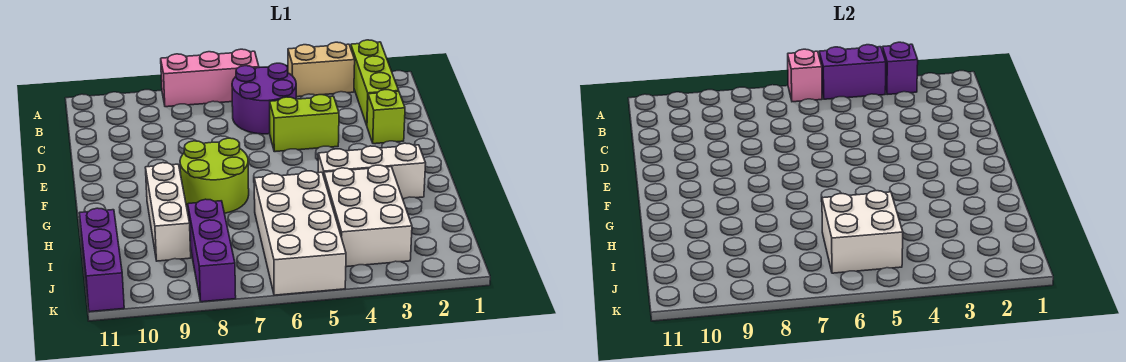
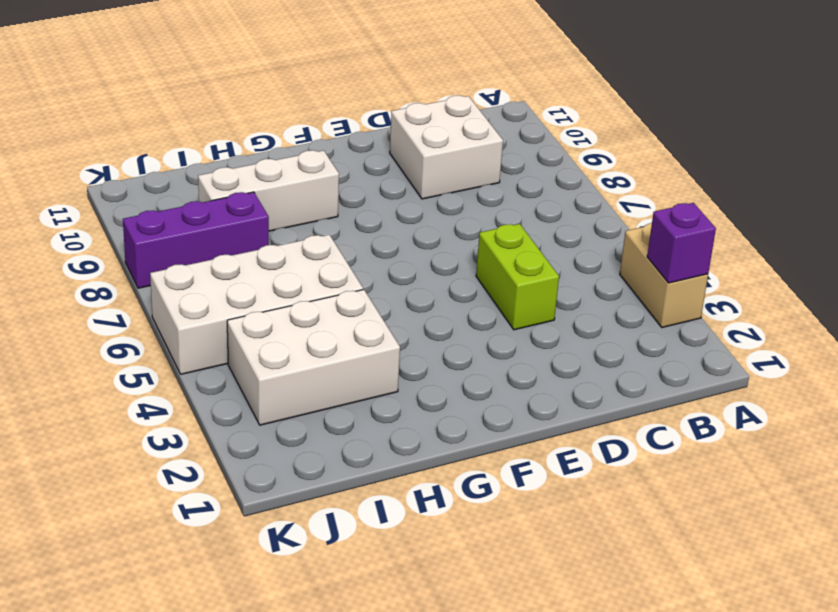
white brick C9:D10 level 1 -> white brick I5:J6 level 2
none -> lime brick A2:C2 level 1
none -> pink brick A6:A8 level 1
none -> purple round brick B5:C6 level 1

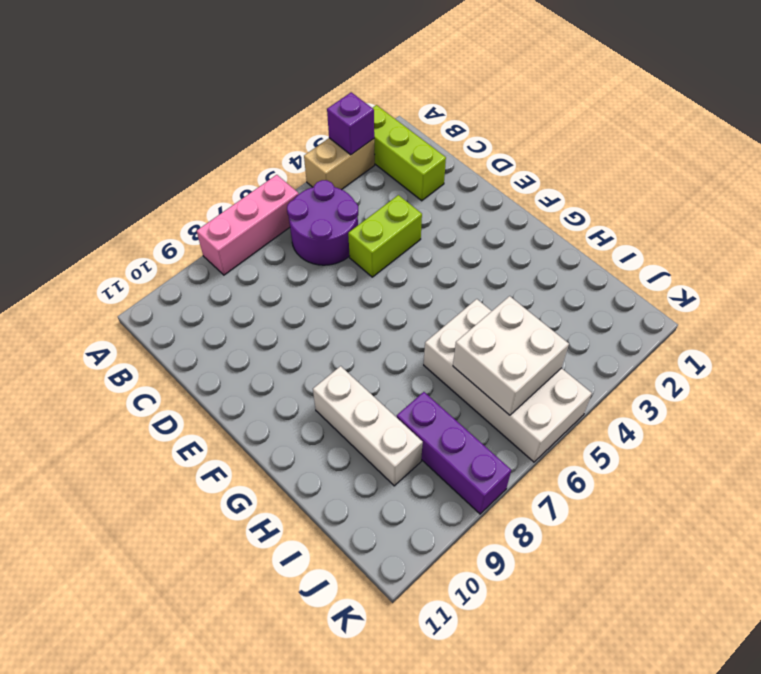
none -> lime brick D2 level 1
none -> lime round brick F7:G8 level 1
none -> white brick G2:G4 level 1

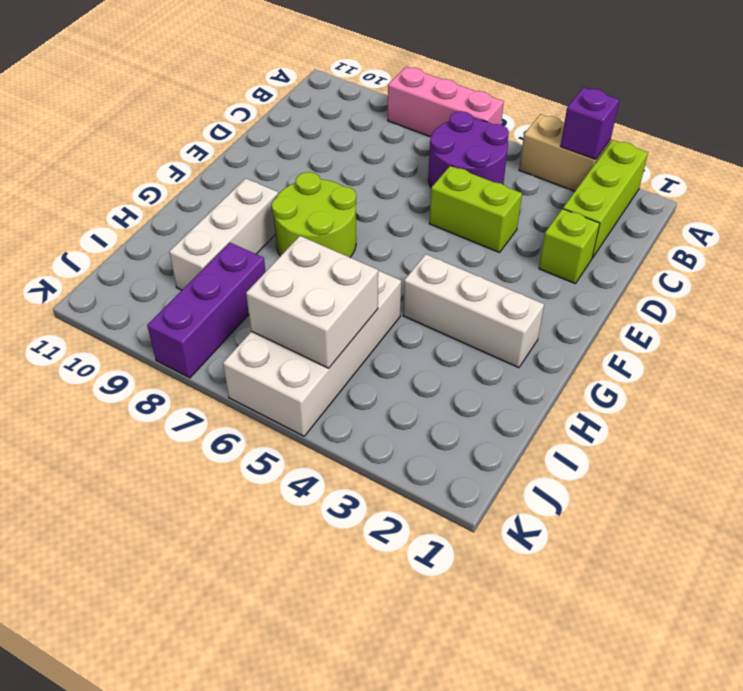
none -> white brick H3:J4 level 1
none -> purple brick I11:K11 level 1
none -> purple brick A4:A5 level 2

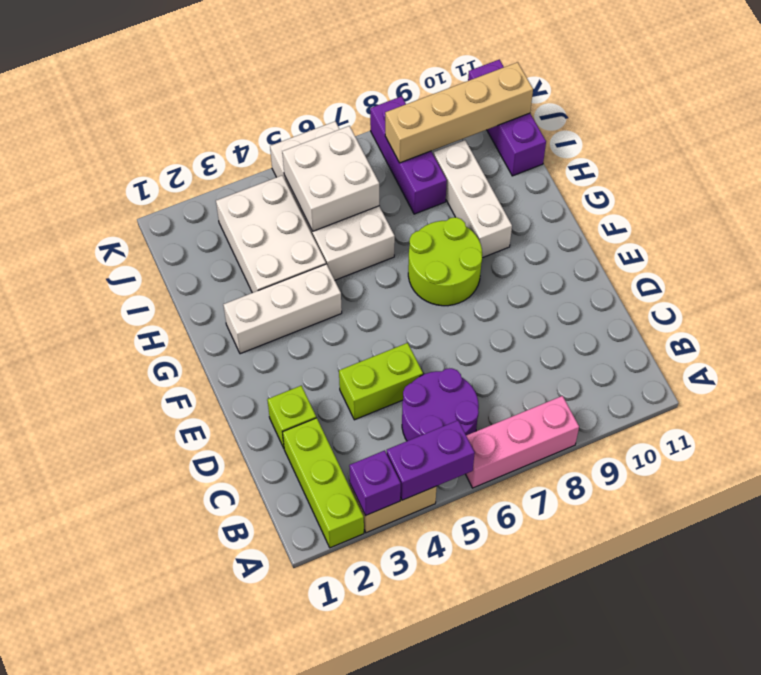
tan brick J8:J11 level 2 -> none
none -> pink brick A6 level 2

